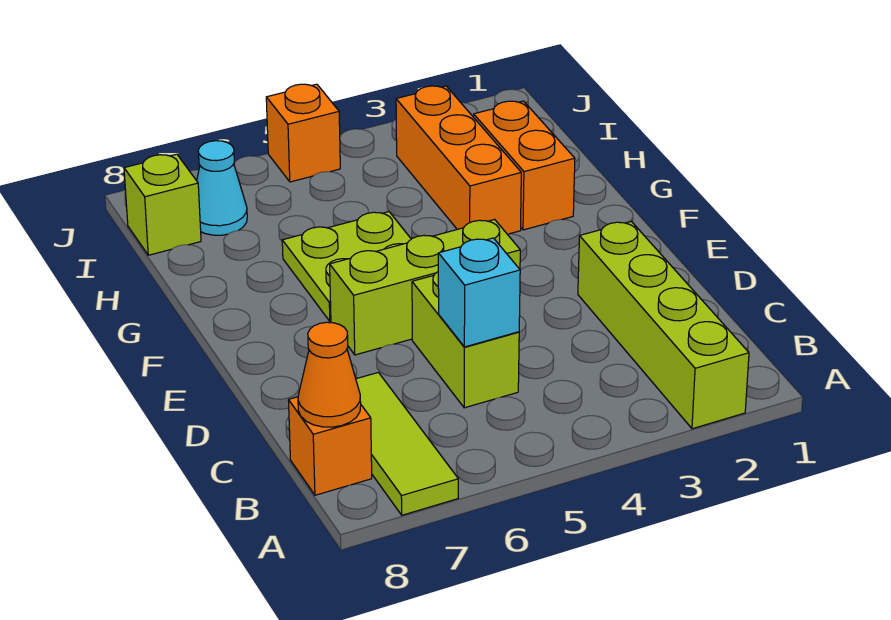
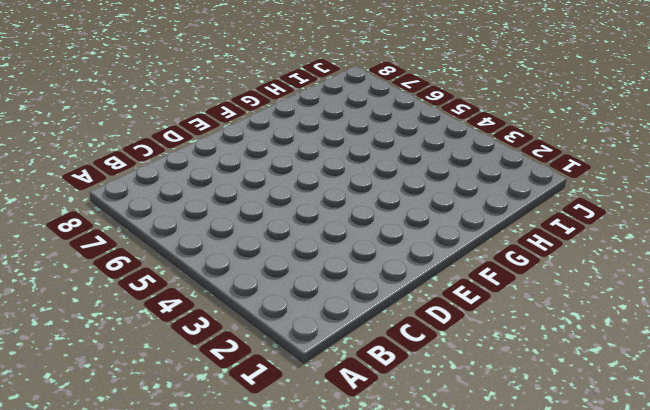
none -> lime brick A2:D2 level 1
none -> lime tile A7:C7 level 1
none -> orange brick B8 level 1

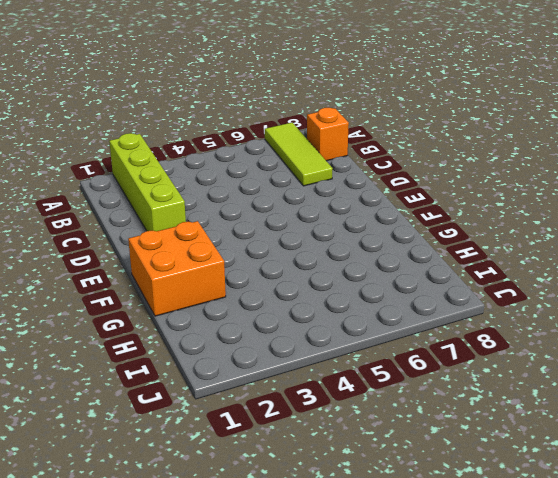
orange brick F1:G2 level 1 -> orange brick G2:H2 level 1
none -> lime brick C5:D5 level 1
none -> lime brick E4:E6 level 1
none -> lime plate F5:G6 level 1

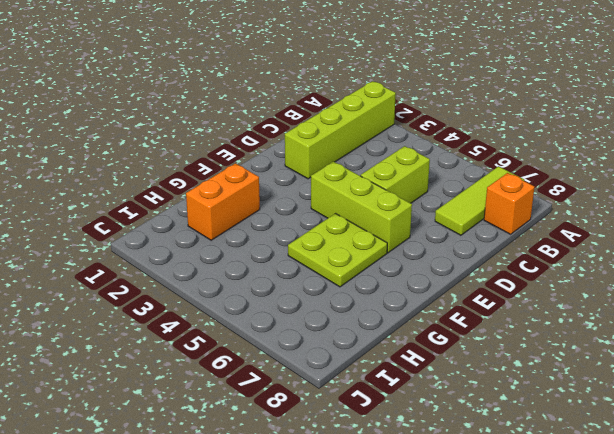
none -> orange brick G3:I3 level 1
none -> cyan cone I7 level 1
none -> lime brick I8 level 1

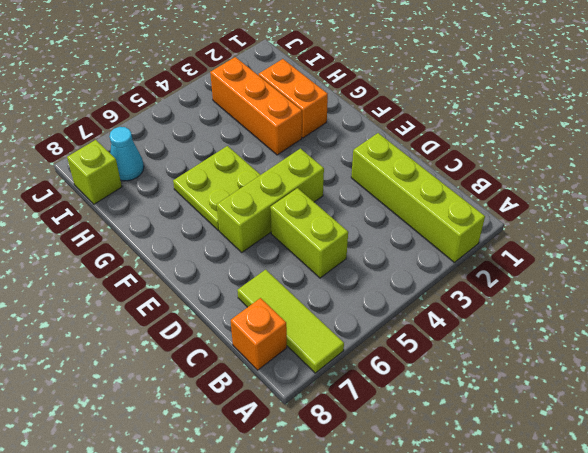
none -> orange brick J5 level 1
none -> orange cone B8 level 2
none -> cyan brick C5 level 2

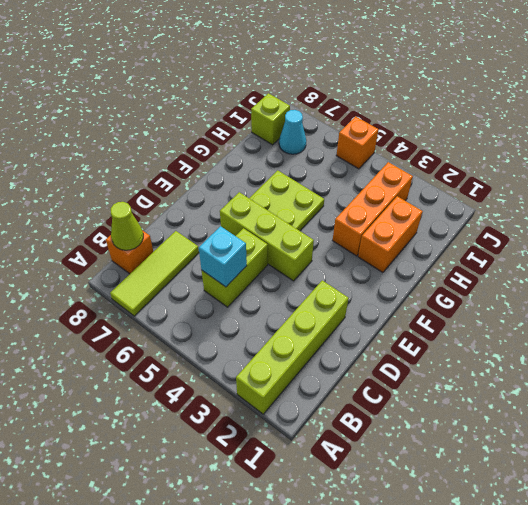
lime cone B8 level 2 -> orange cone B8 level 2

